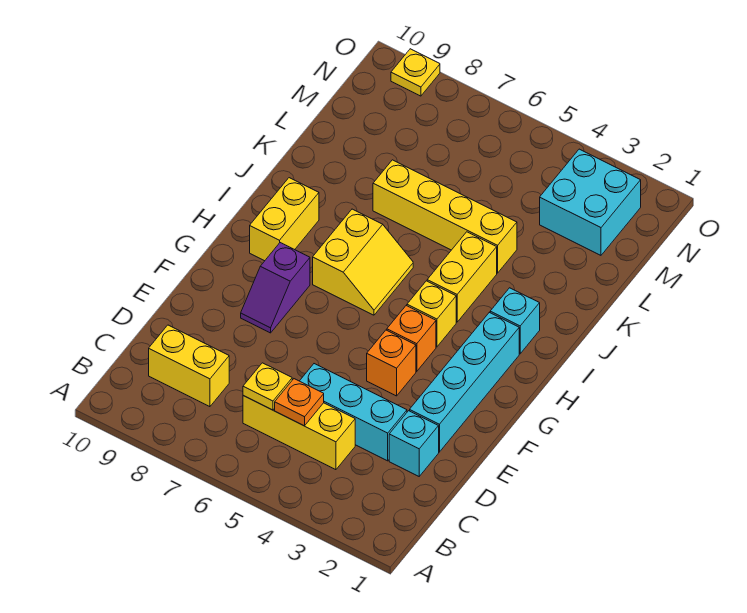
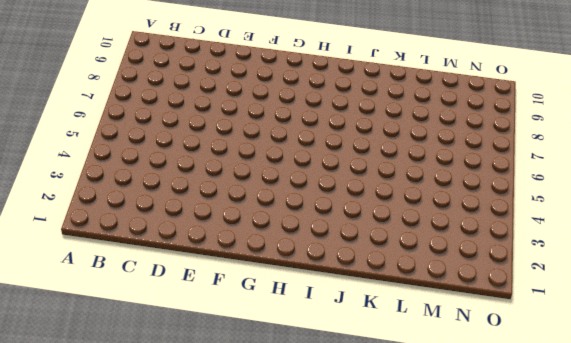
none -> yellow brick C4:C6 level 1
none -> yellow brick C8:C9 level 1
none -> cyan brick D2 level 1

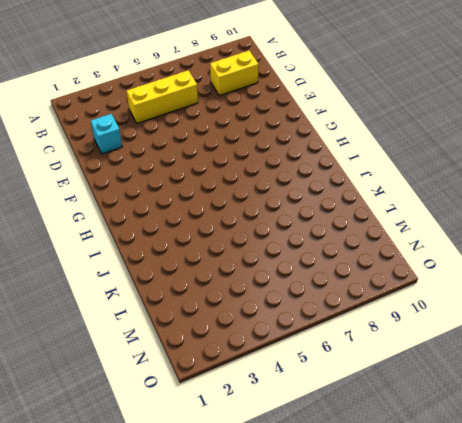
none -> cyan brick D3:D5 level 1
none -> cyan brick E2:H2 level 1
none -> orange brick F4 level 1

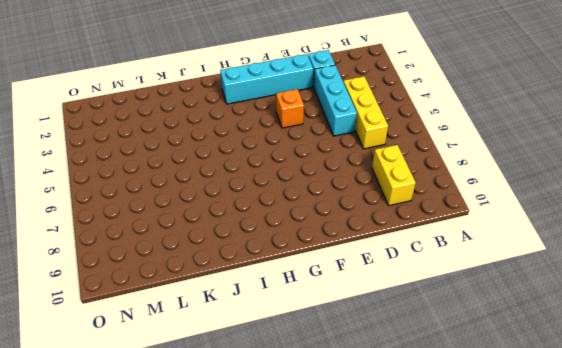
none -> purple slope F8:G8 level 1 top G
none -> orange brick G4 level 1
none -> yellow brick H4 level 1

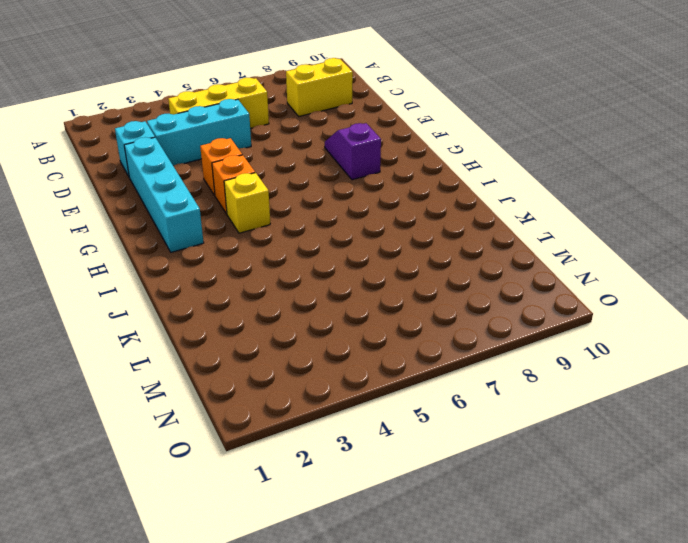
none -> yellow slope H6:I7 level 1 top 7
none -> yellow brick H9:I9 level 1
none -> cyan brick I2 level 1

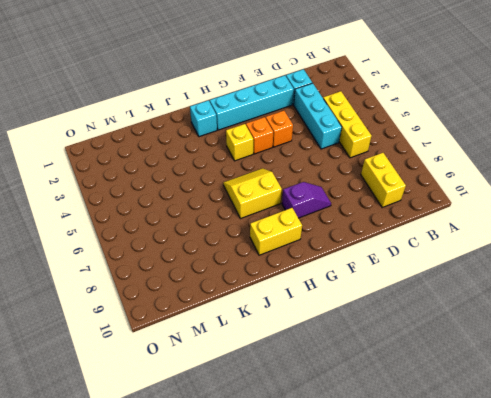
none -> yellow brick I4:J4 level 1
none -> yellow brick K4:K7 level 1
none -> cyan brick M2:N3 level 1

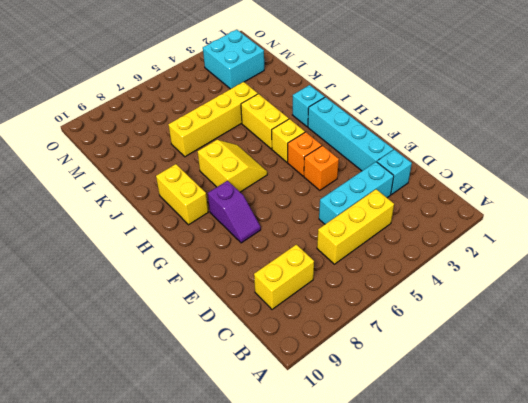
none -> yellow plate O9 level 1
none -> orange plate C5 level 2
none -> yellow plate C6 level 2

